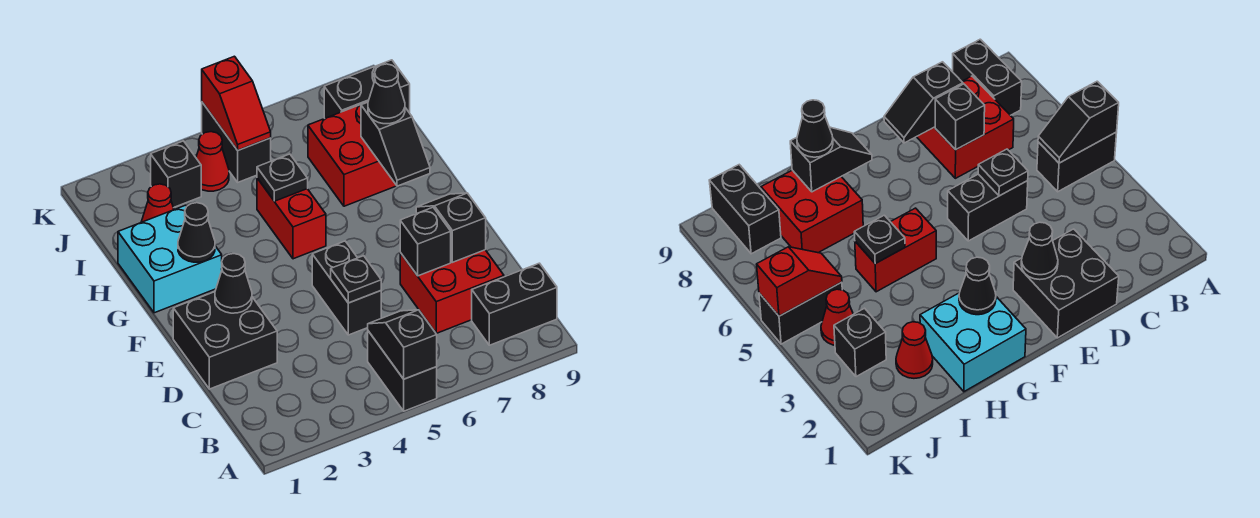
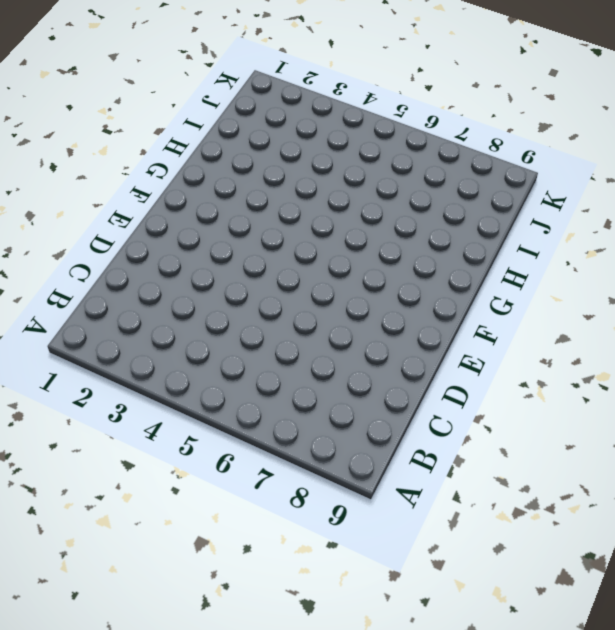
none -> black brick A5:B5 level 1
none -> black brick B8:B9 level 1
none -> red brick C7:D8 level 1

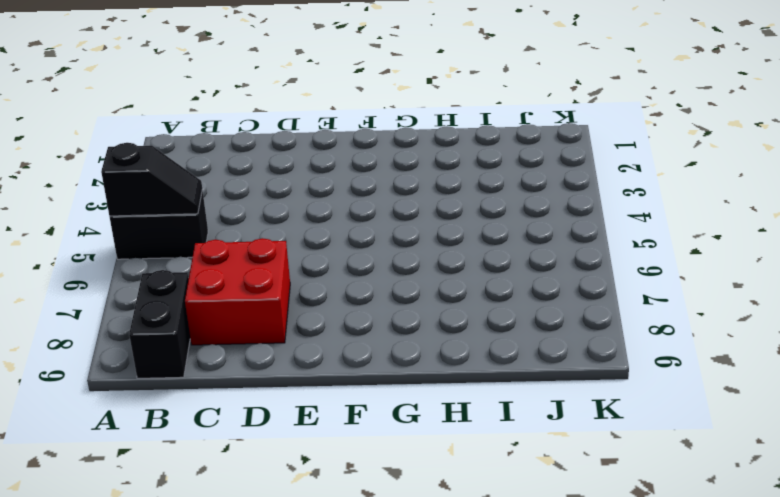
none -> black brick D1:E2 level 1
none -> black brick D5:E5 level 1
none -> cyan brick G1:H2 level 1

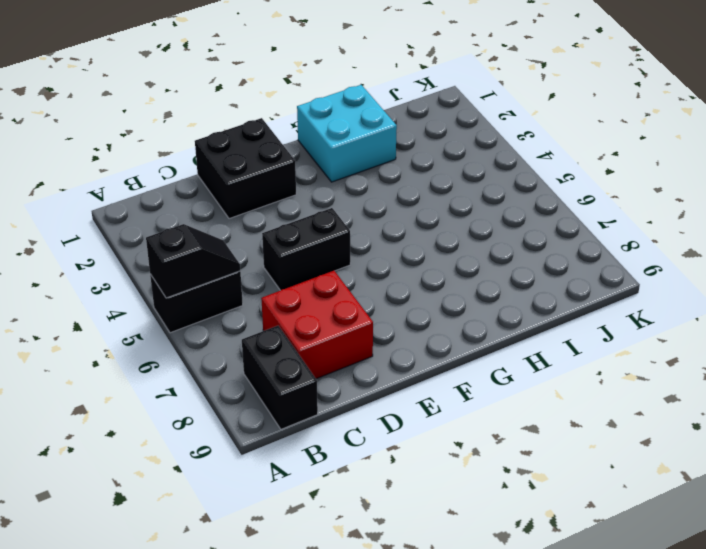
none -> red brick G5:H5 level 1
none -> red brick H7:I8 level 1
none -> red cone I2 level 1

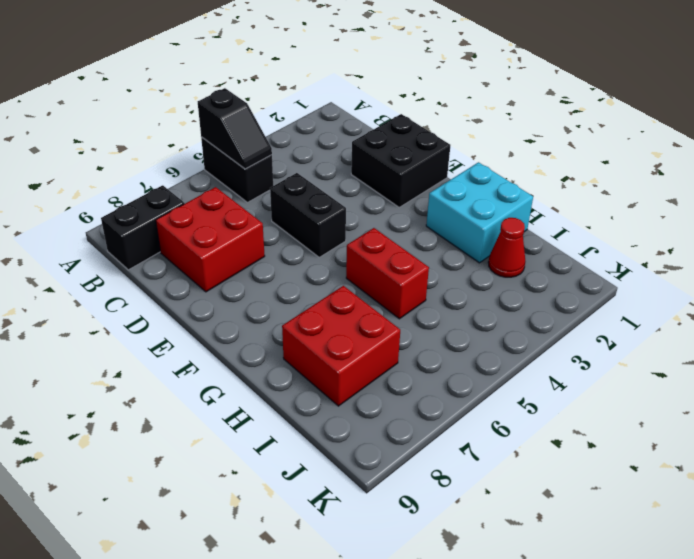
none -> black brick J3 level 1
none -> red cone J4 level 1
none -> black brick J5:K5 level 1

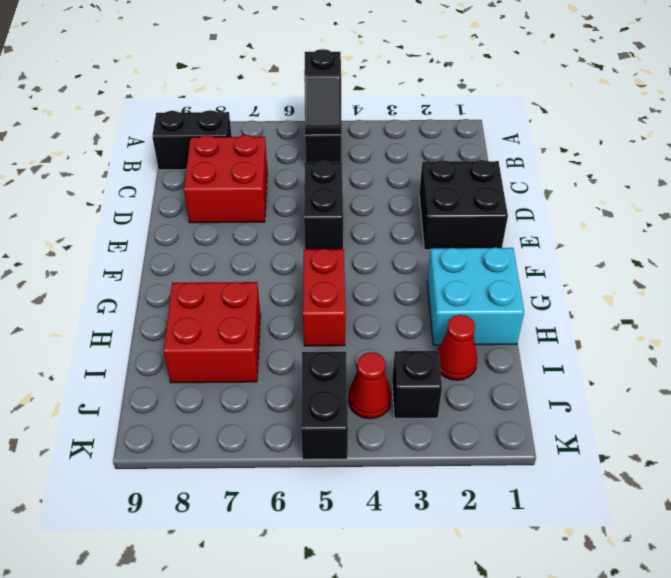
none -> black brick J8:J9 level 1
none -> black plate D5 level 2
none -> black brick D7 level 2

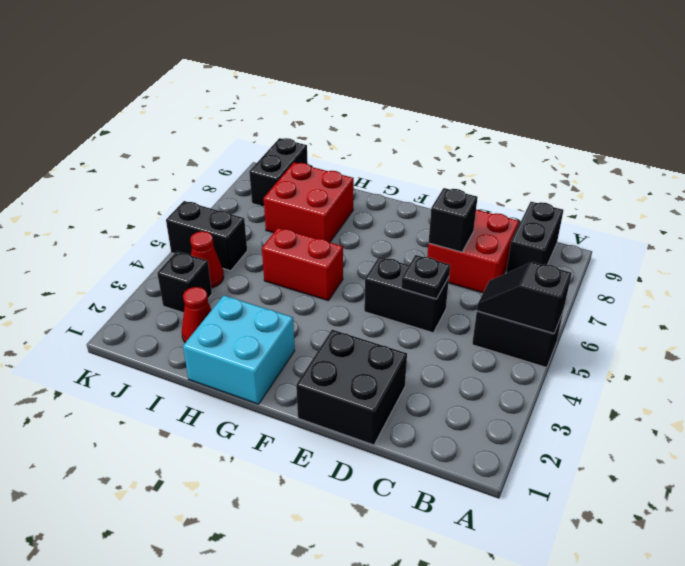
none -> black slope D8:E8 level 2 top D
none -> black cone E2 level 2
none -> black cone G2 level 2

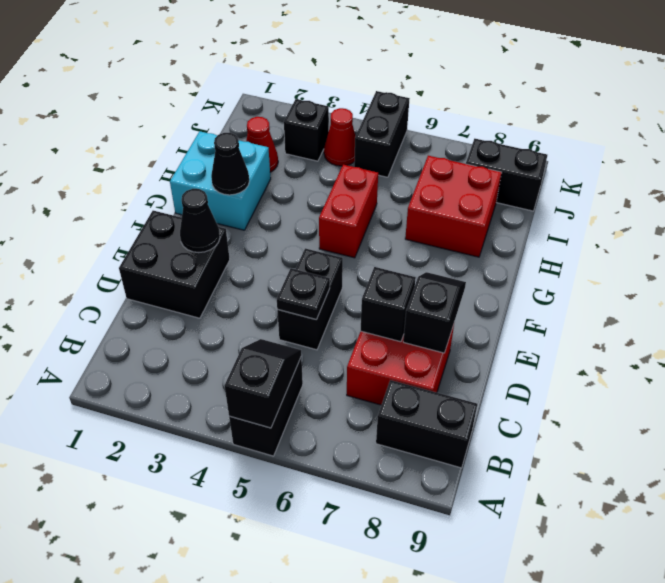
none -> black slope G8:H8 level 2 top H
none -> black plate H5 level 2
none -> red slope J5:K5 level 2 top K

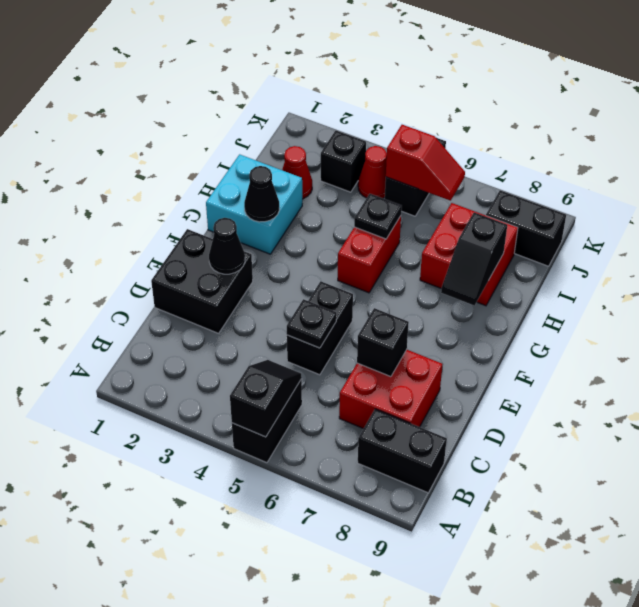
red slope J5:J6 level 2 top 5 -> red slope J5:K5 level 2 top K
none -> black slope D8:E8 level 2 top D
none -> black cone H8 level 3

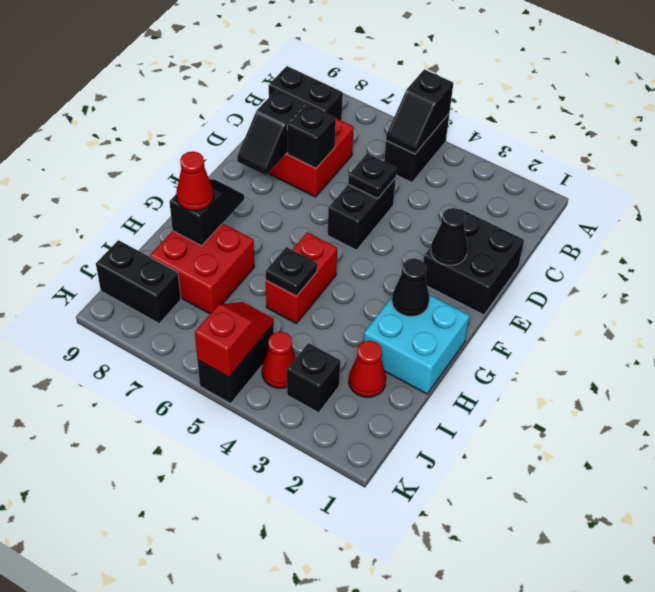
red cone H8 level 3 -> black cone H8 level 3

